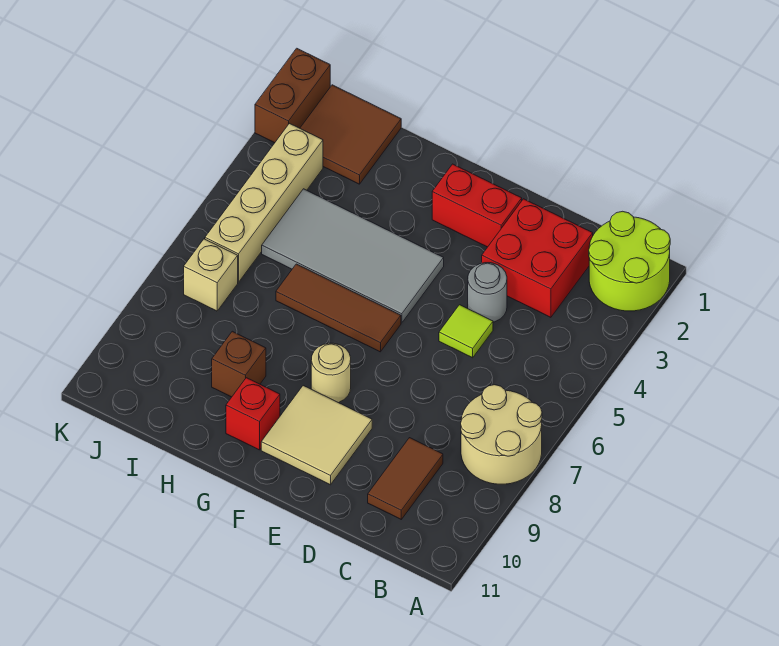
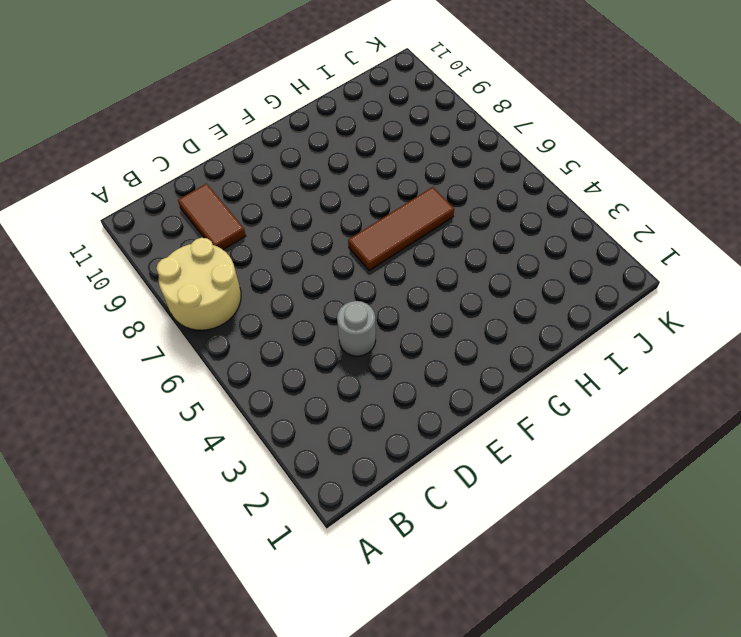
none -> lime round brick A1:B2 level 1
none -> red brick C2:D3 level 1
none -> lime tile D5 level 1

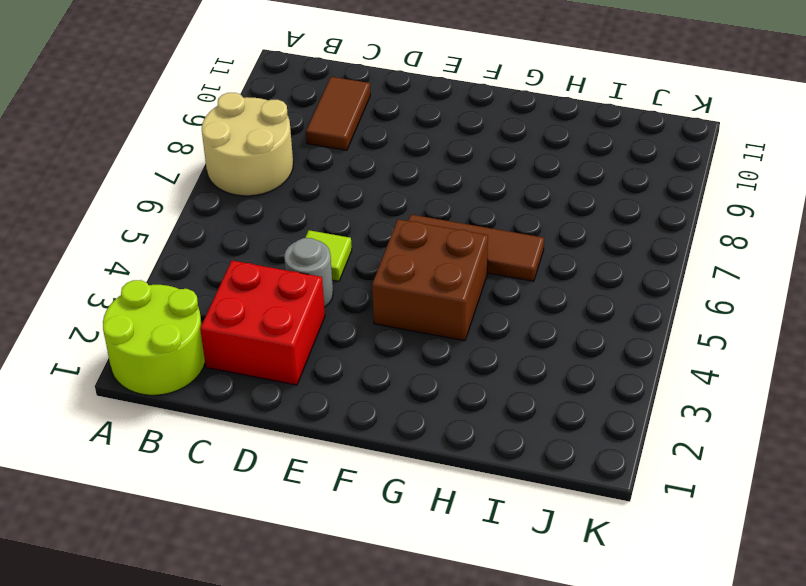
brown brick F4:G5 level 1 -> grey tile F4:I5 level 1
none -> red brick E2:F2 level 1
none -> tan tile E9:F10 level 1
none -> tan round brick F8 level 1

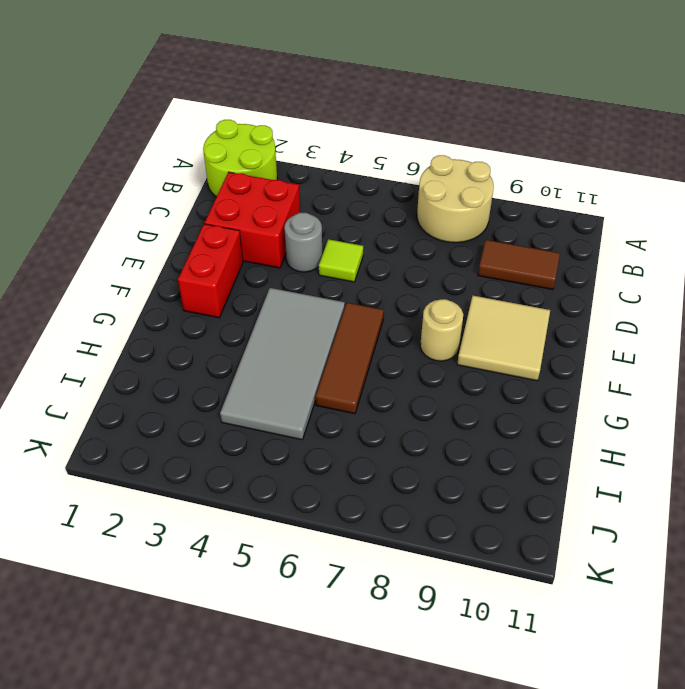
none -> red brick G10 level 1
none -> brown brick H9 level 1
none -> brown tile I1:J2 level 1

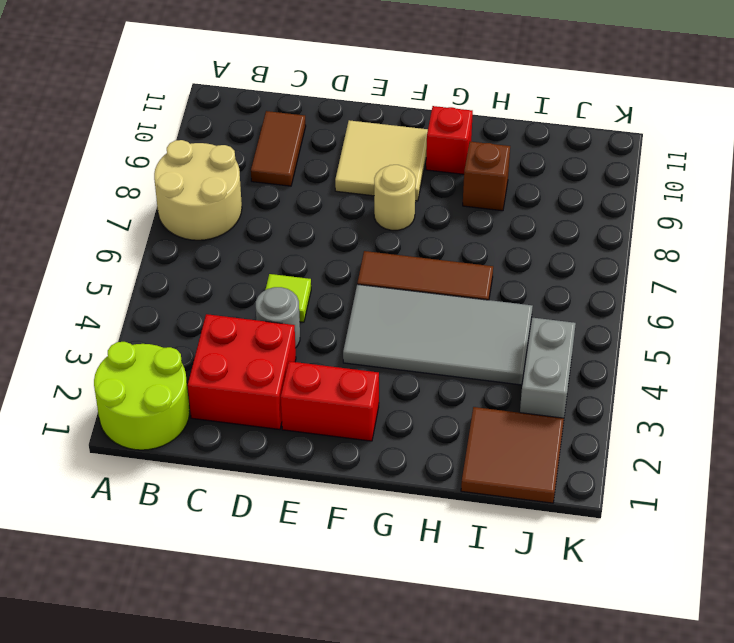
grey brick J3:J4 level 1 -> tan brick J3:J6 level 1
none -> tan brick J7 level 1
none -> brown brick K1:K2 level 1

